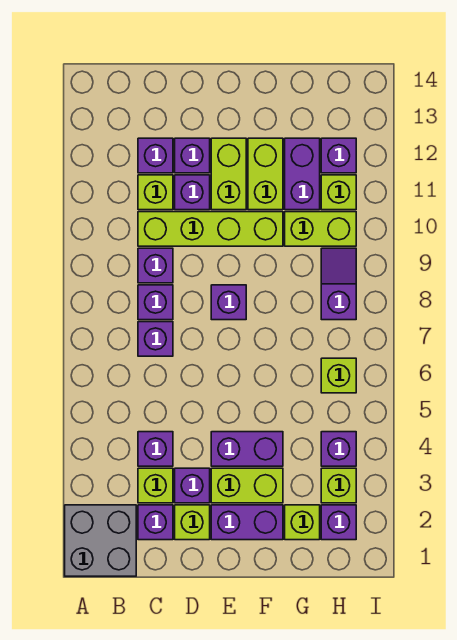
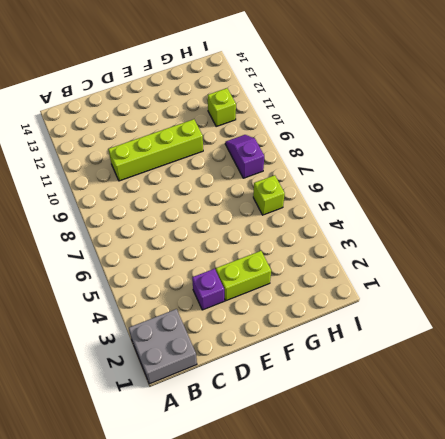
none -> purple brick C2 level 1
none -> lime brick C3 level 1
none -> purple brick C4 level 1
none -> purple brick C7 level 1

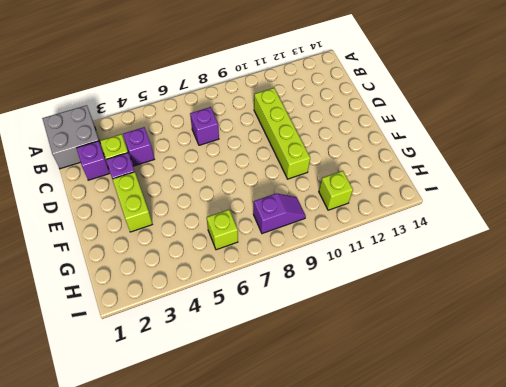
none -> purple brick C8 level 1
none -> purple brick C9 level 1
none -> lime brick C11 level 1
none -> purple brick C12 level 1

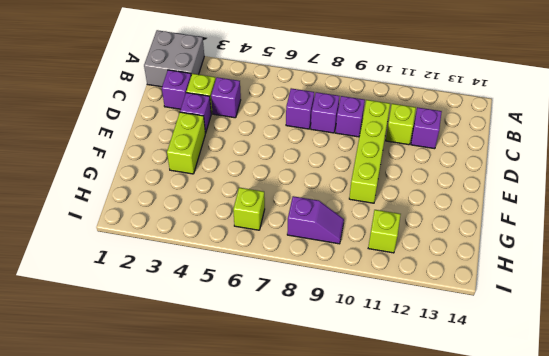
none -> lime brick D2 level 1
none -> purple brick D11 level 1
none -> purple brick D12 level 1
none -> purple brick E2:F2 level 1

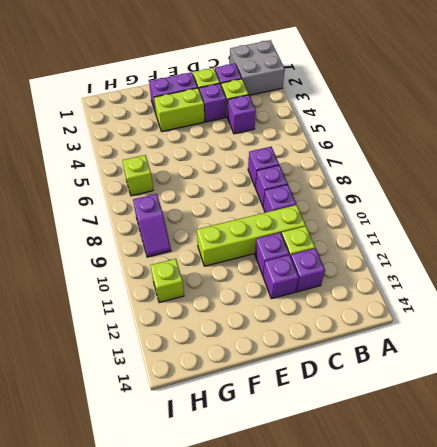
none -> purple brick E4:F4 level 1
none -> purple brick E8 level 1
none -> lime brick E11:E12 level 1
none -> lime brick F11:F12 level 1

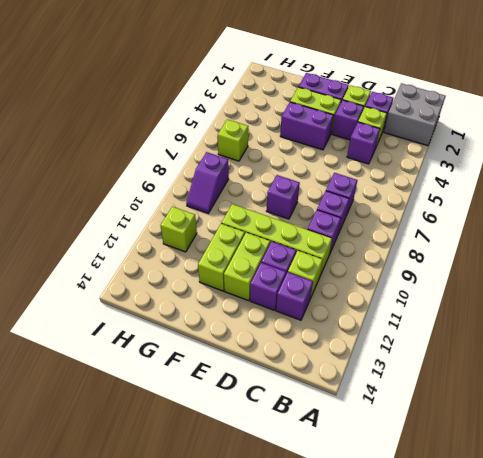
none -> lime brick G2 level 1
none -> lime brick G10:H10 level 1
none -> purple brick G11:G12 level 1
none -> purple brick H2 level 1

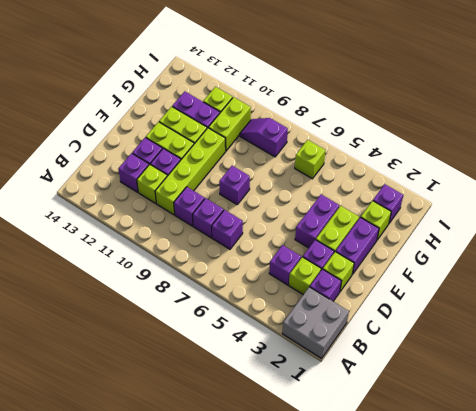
none -> lime brick H3 level 1
none -> purple brick H4 level 1
none -> purple brick H12 level 1

